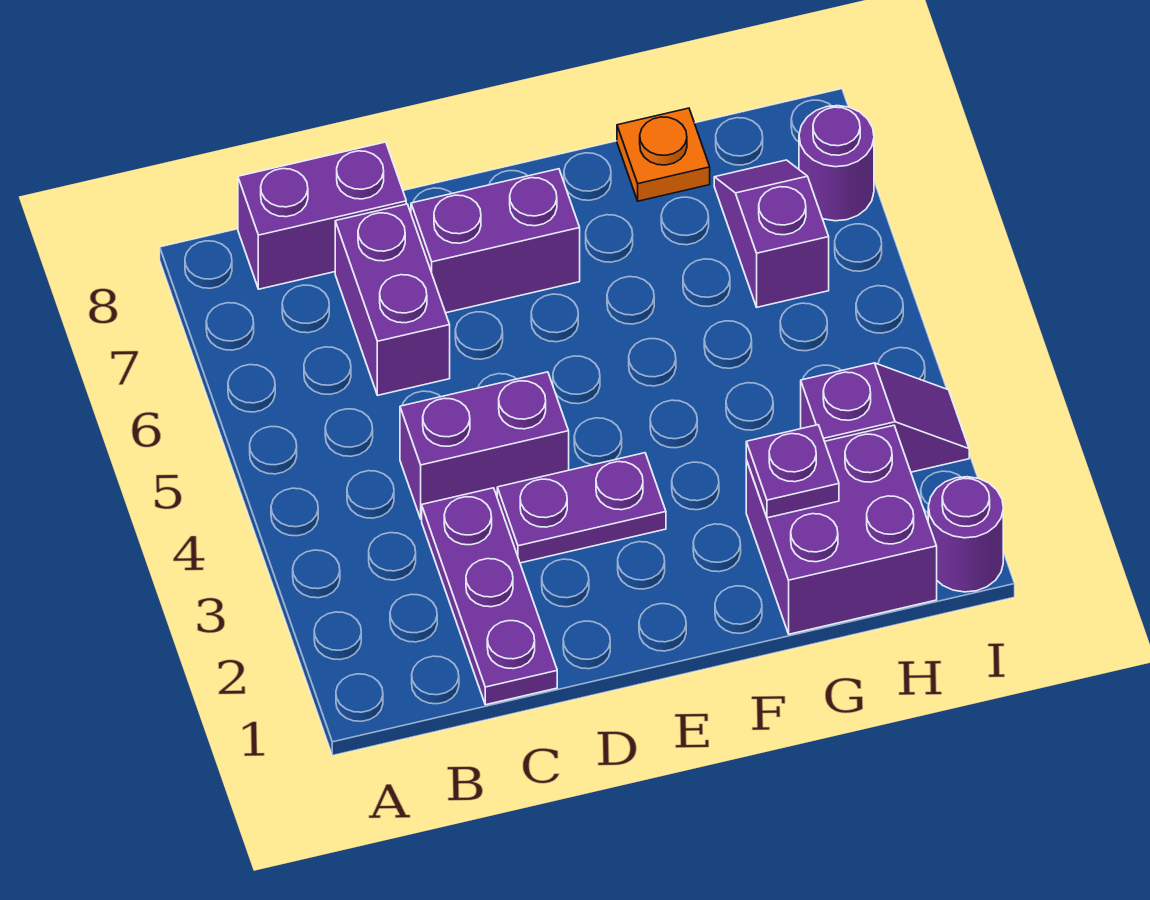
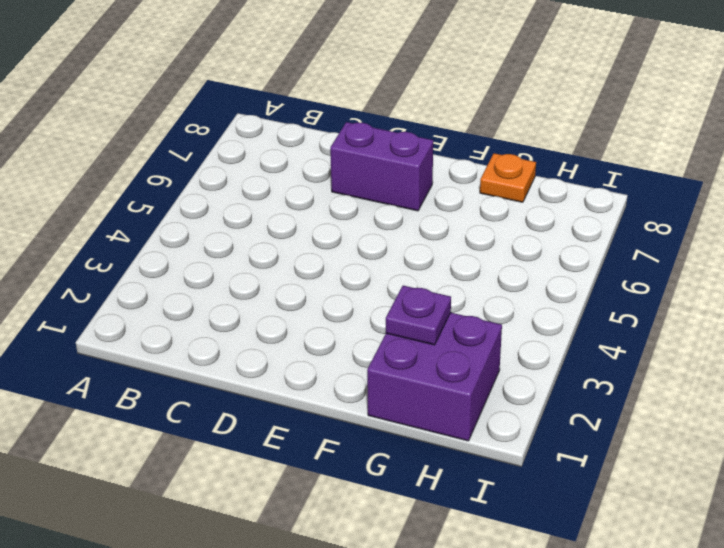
none -> purple brick B8:C8 level 1
none -> purple plate C1:C3 level 1
none -> purple brick C4:D4 level 1

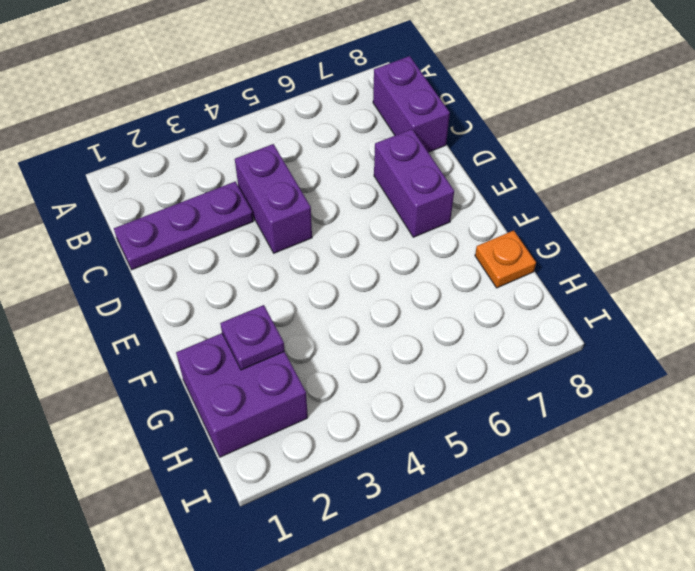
none -> purple brick C6:C7 level 1
none -> purple plate D3:E3 level 1
none -> purple slope H3:I3 level 1 top H

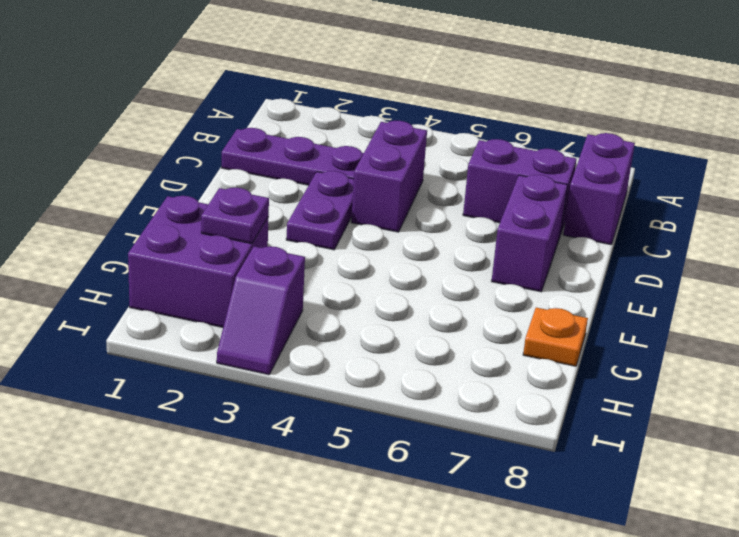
none -> purple slope H6:H7 level 1 top 6
none -> purple round brick I1 level 1
none -> purple round brick I7 level 1

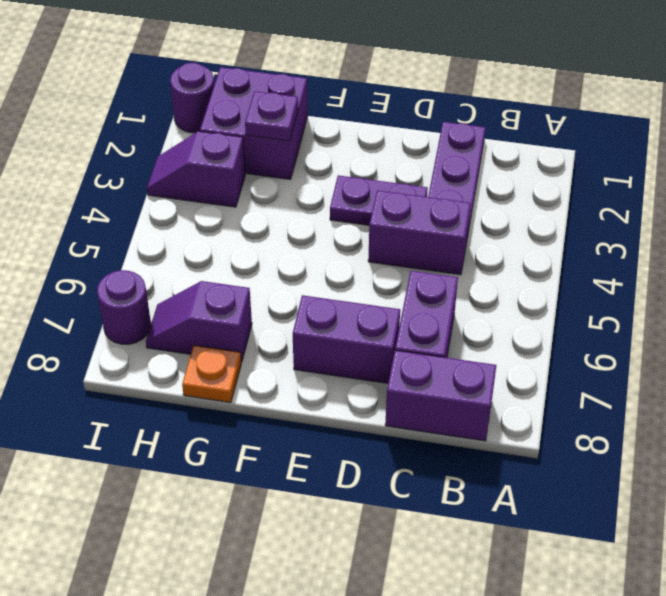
purple slope G7:H7 level 1 top G -> purple slope H6:H7 level 1 top 6

